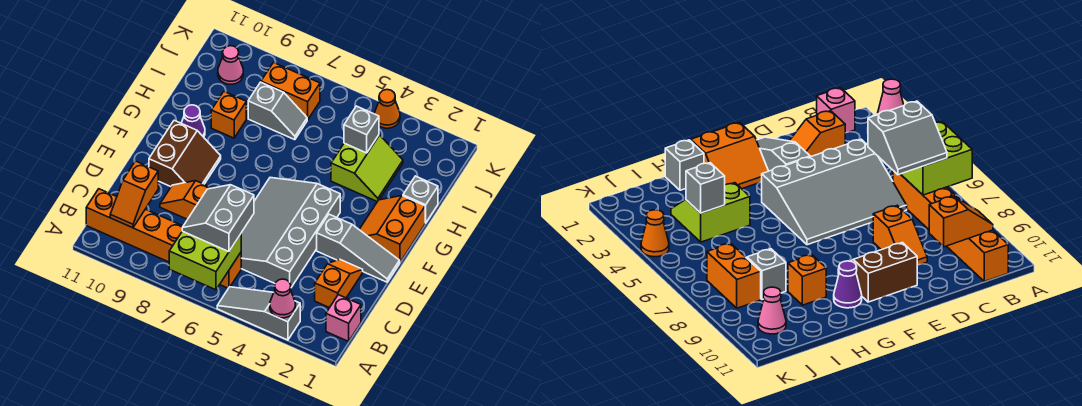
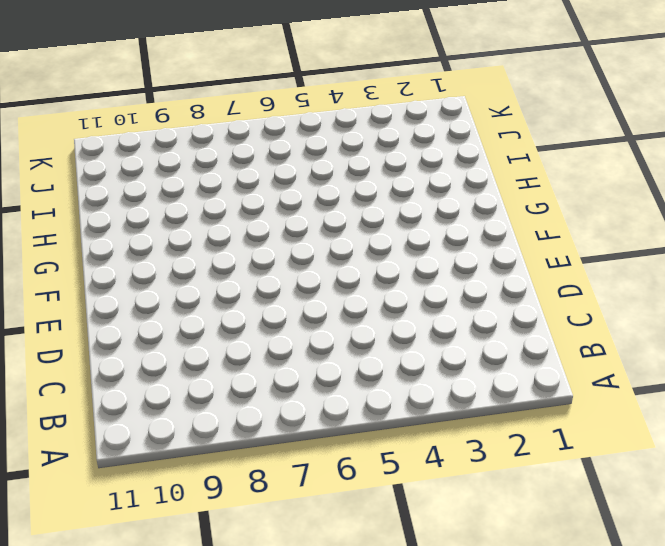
none -> grey slope A3:A5 level 1 top 3
none -> pink brick B1 level 1
none -> orange brick B6:B11 level 1

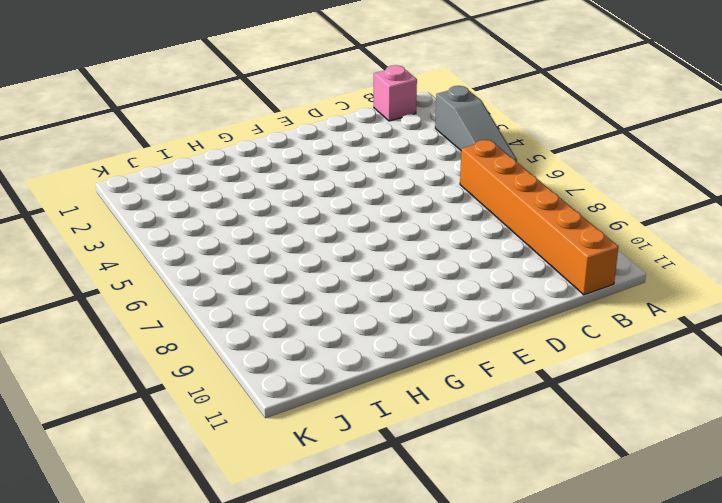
none -> orange slope C2:D2 level 1 top C
none -> grey slope C4:F6 level 1 top 4
none -> orange slope D8:D9 level 1 top 8

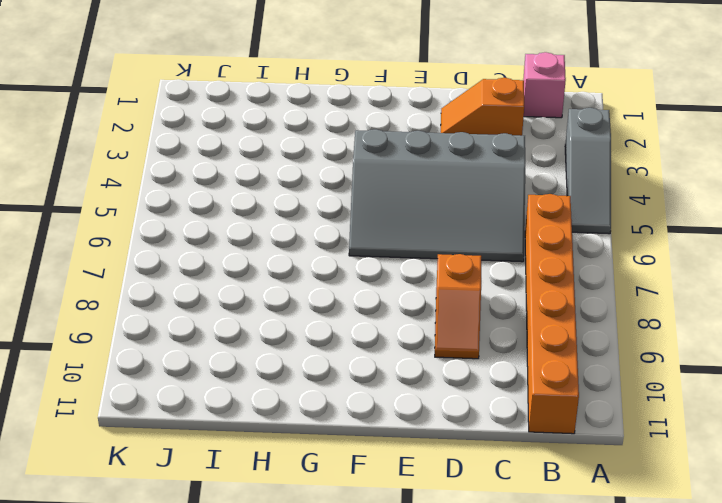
none -> grey slope E1:E3 level 1 top 3
none -> brown slope E9:F10 level 1 top 10
none -> orange slope F1:G2 level 1 top 1

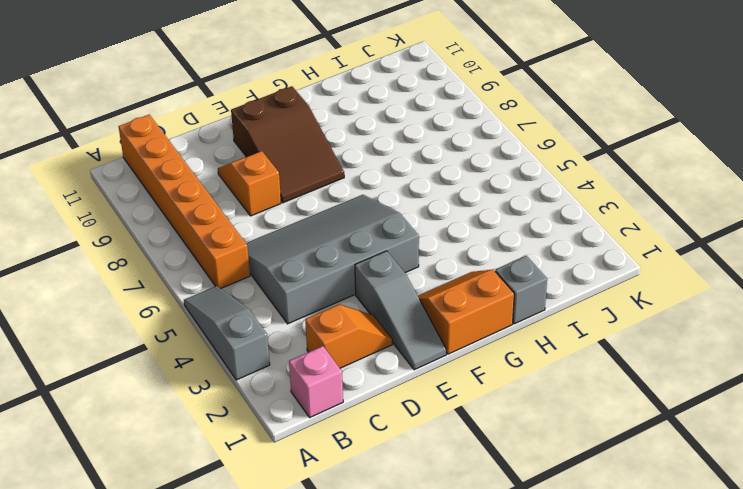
brown slope E8:F10 level 1 top 10 -> brown slope E9:F10 level 1 top 10
none -> purple cone G10 level 1
none -> lime slope H3:I4 level 1 top 4
none -> orange brick H9 level 1

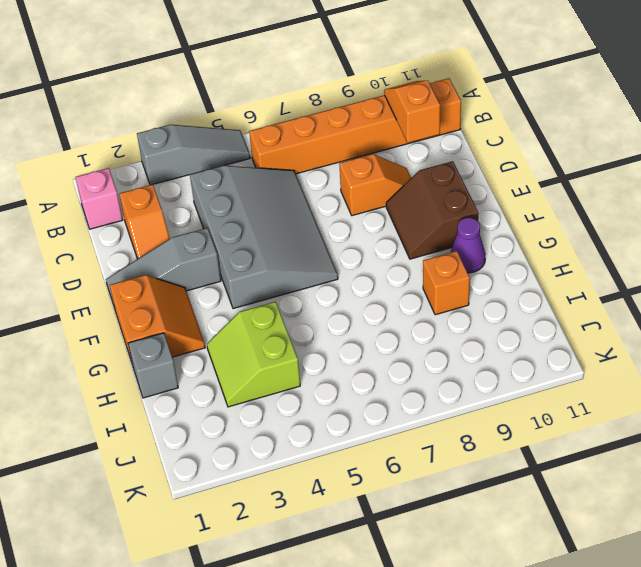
none -> grey slope I7:I8 level 1 top 8
none -> orange brick J7:J8 level 1
none -> pink cone J10 level 1

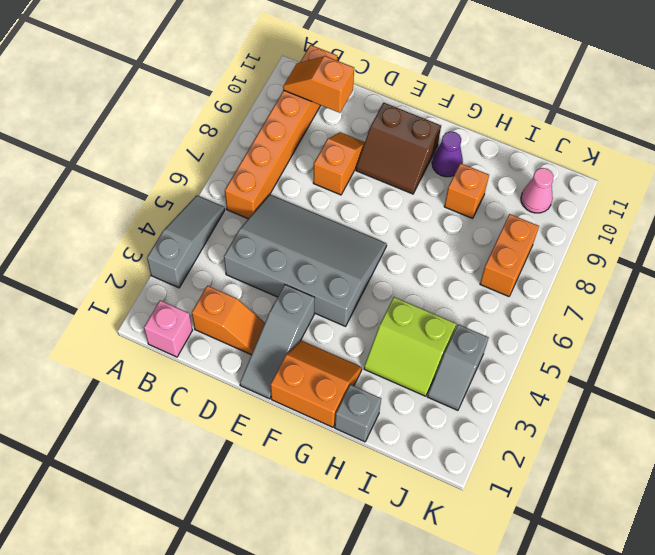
grey slope J3:J4 level 1 top 4 -> grey slope I7:I8 level 1 top 8
none -> orange cone K4 level 1
none -> pink cone A3 level 2
none -> lime brick A6:B7 level 2

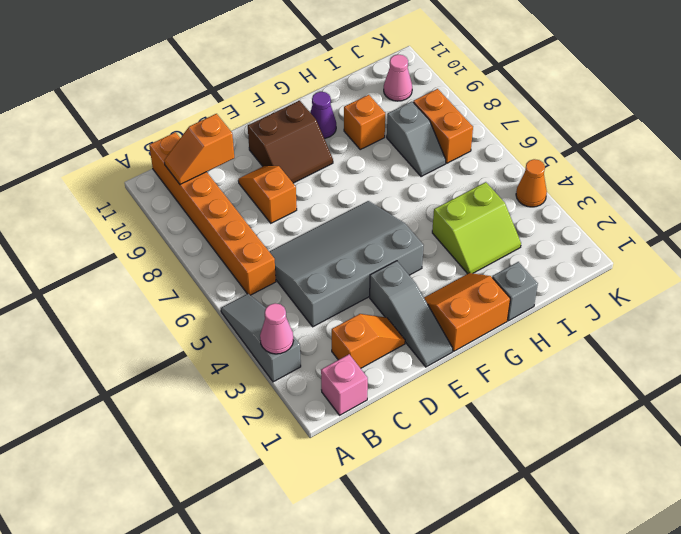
none -> lime brick A6:B7 level 2
none -> grey brick I4 level 2
none -> grey slope B6:C7 level 3 top 6

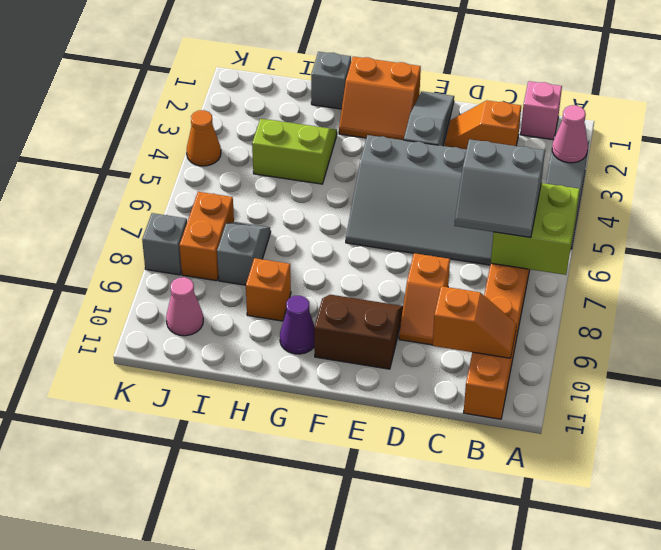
grey brick K8 level 1 -> grey brick I4 level 2

